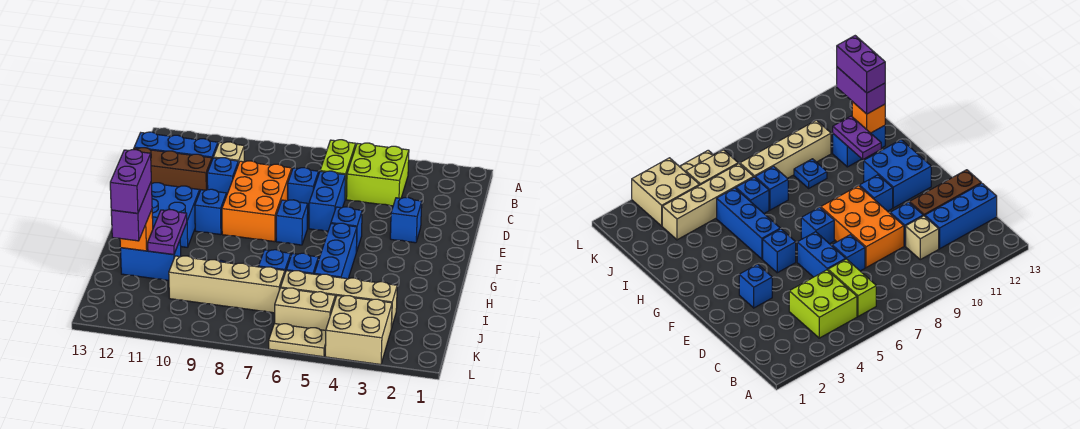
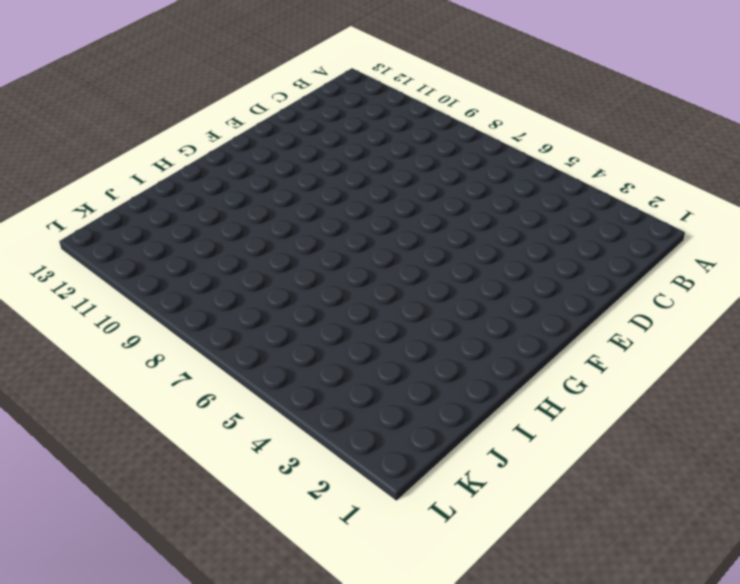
none -> lime brick B4:C5 level 1
none -> lime brick B6:C6 level 1
none -> tan brick C10 level 1

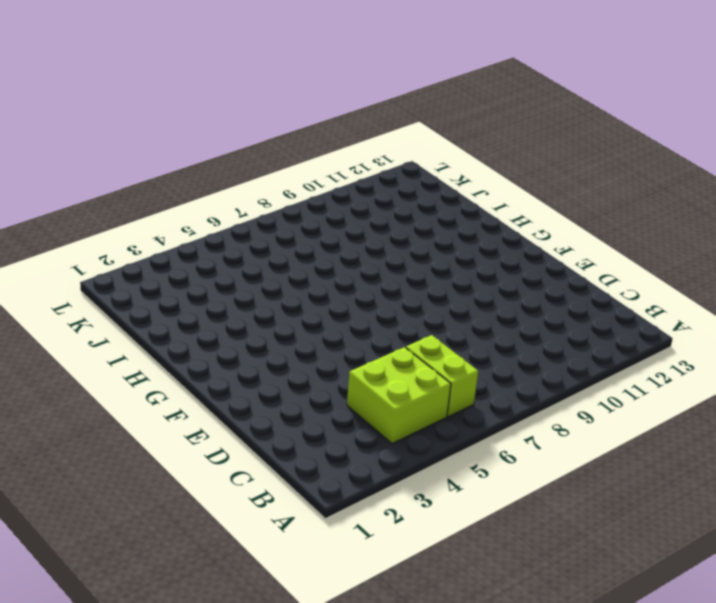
none -> tan brick C10 level 1
none -> blue brick C11:C13 level 1
none -> blue brick D6:E6 level 1

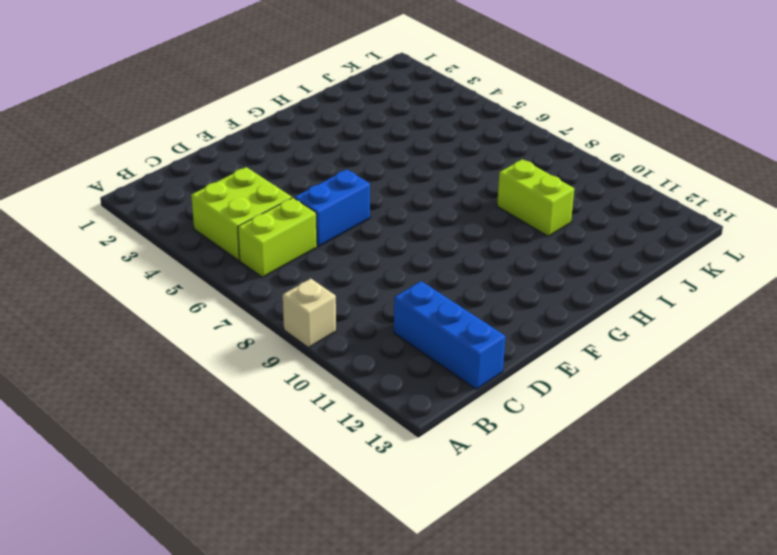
tan brick A9 level 1 -> tan brick C10 level 1
lime brick I9:I10 level 1 -> blue plate I9 level 1
none -> blue brick D7 level 1
none -> orange brick D8:F9 level 1
none -> blue brick D10 level 1

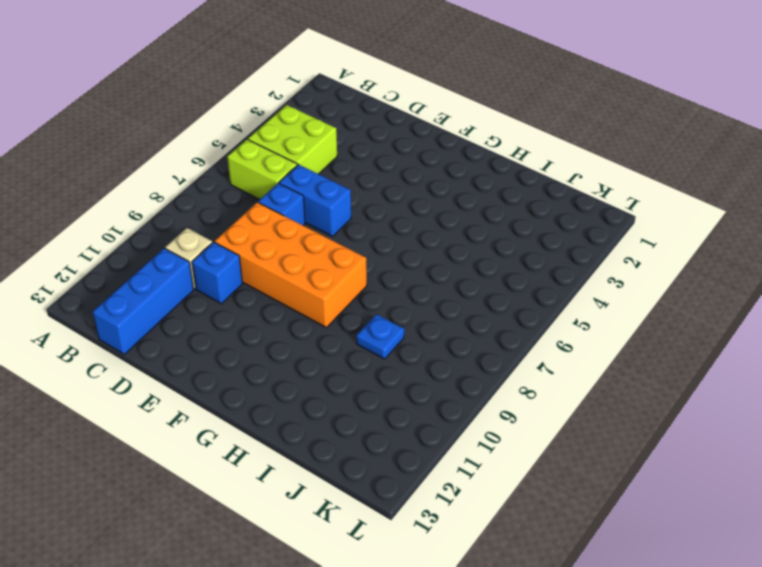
orange brick D8:G9 level 1 -> orange brick D8:F9 level 1
none -> brown brick D11:D13 level 1
none -> blue brick E3 level 1
none -> blue brick F5 level 1

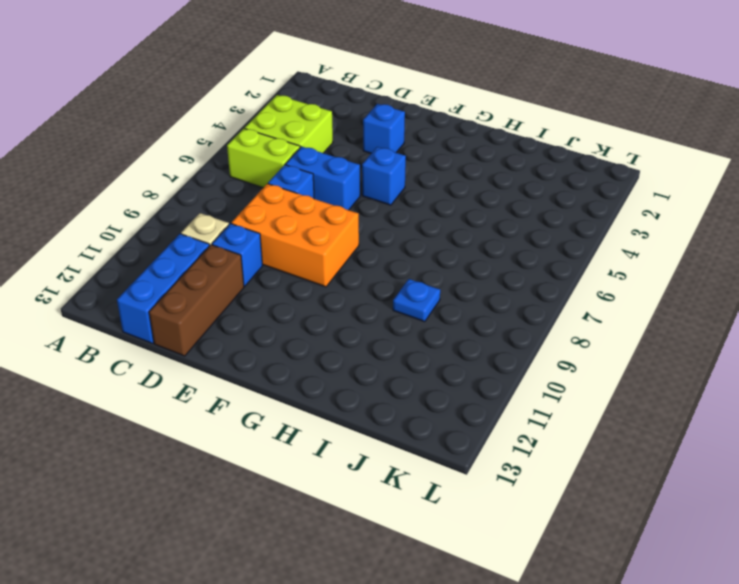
none -> blue brick F7 level 1
none -> blue brick F10 level 1
none -> blue brick F11:G12 level 1

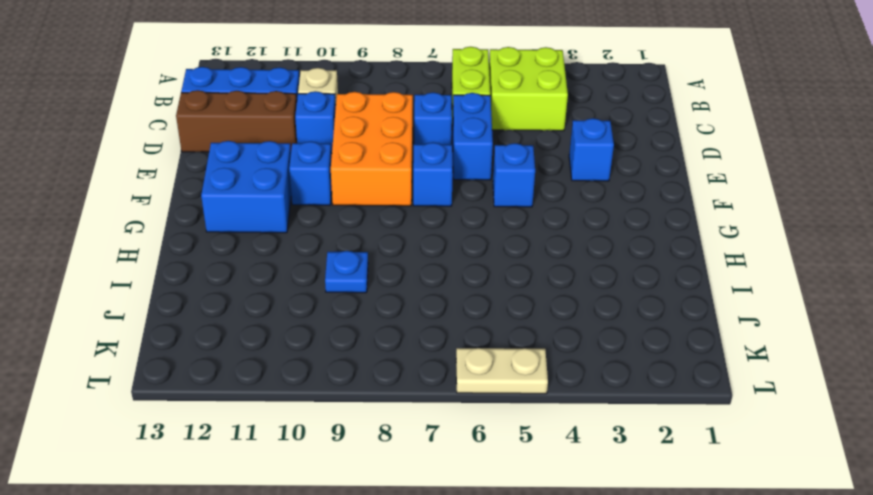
none -> blue brick G5:I5 level 1
none -> blue brick I6 level 1
none -> blue brick I7 level 1

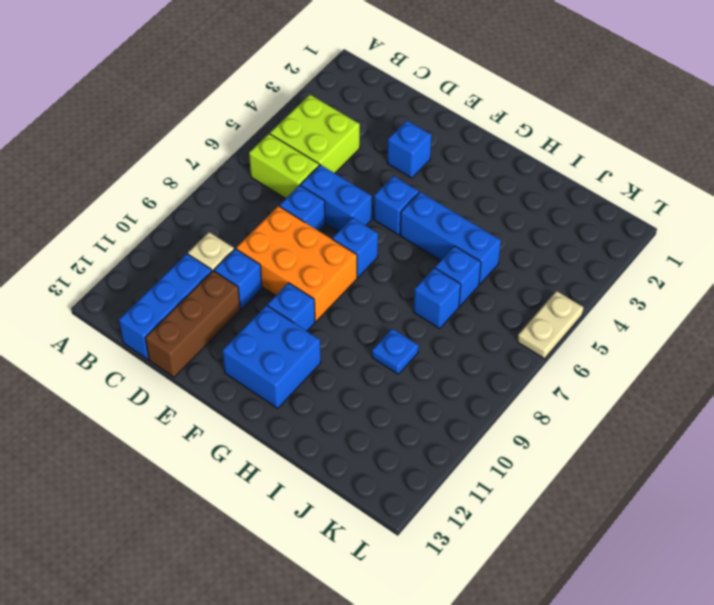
none -> blue brick I11:I12 level 1
none -> tan brick J3:J6 level 1
none -> tan brick J7:J10 level 1

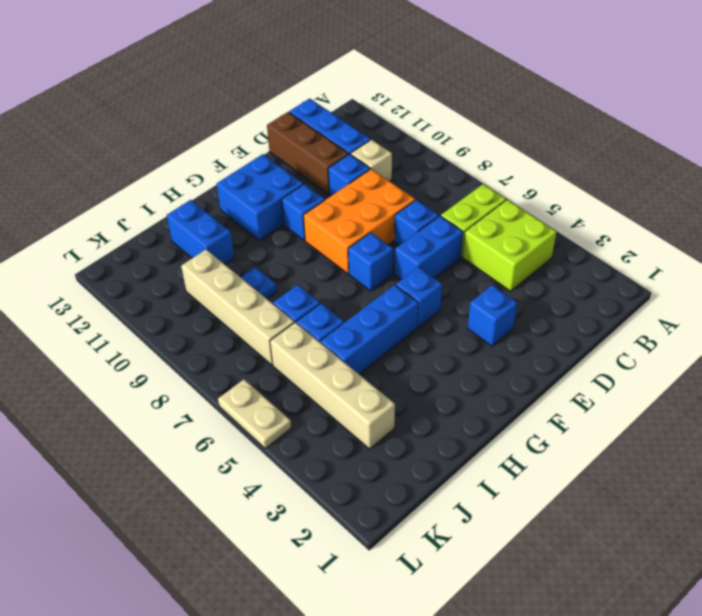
none -> tan brick K3:L4 level 1
none -> tan brick K5:K6 level 1
none -> purple plate H11:I11 level 2

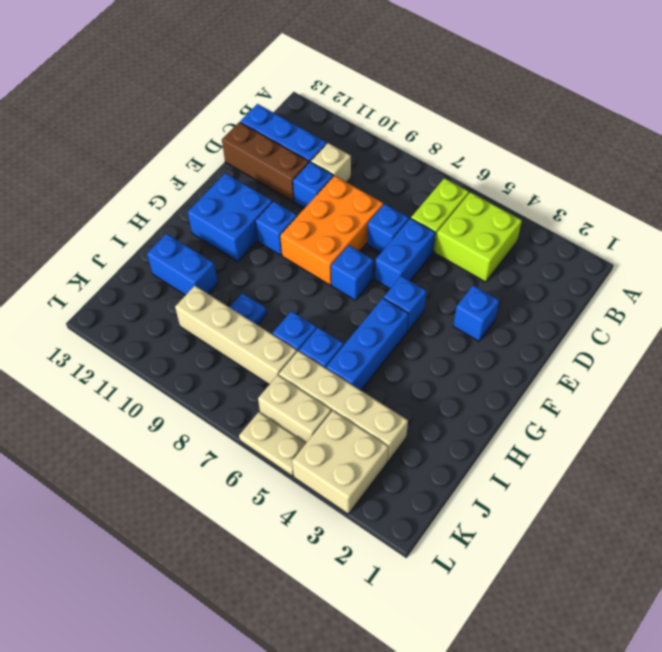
none -> purple plate H11:I11 level 2
none -> orange brick I12 level 2
none -> purple brick I12:J12 level 3

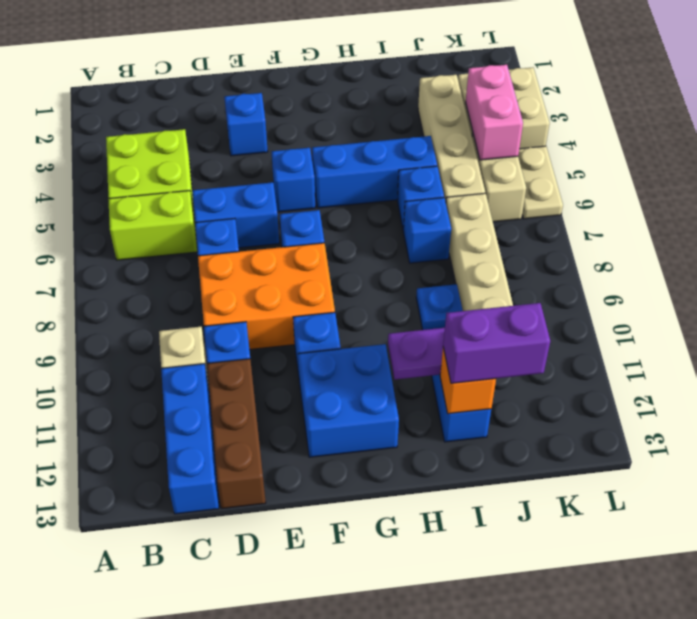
pink brick K4:K5 level 2 -> none
none -> purple brick I12:J12 level 4

